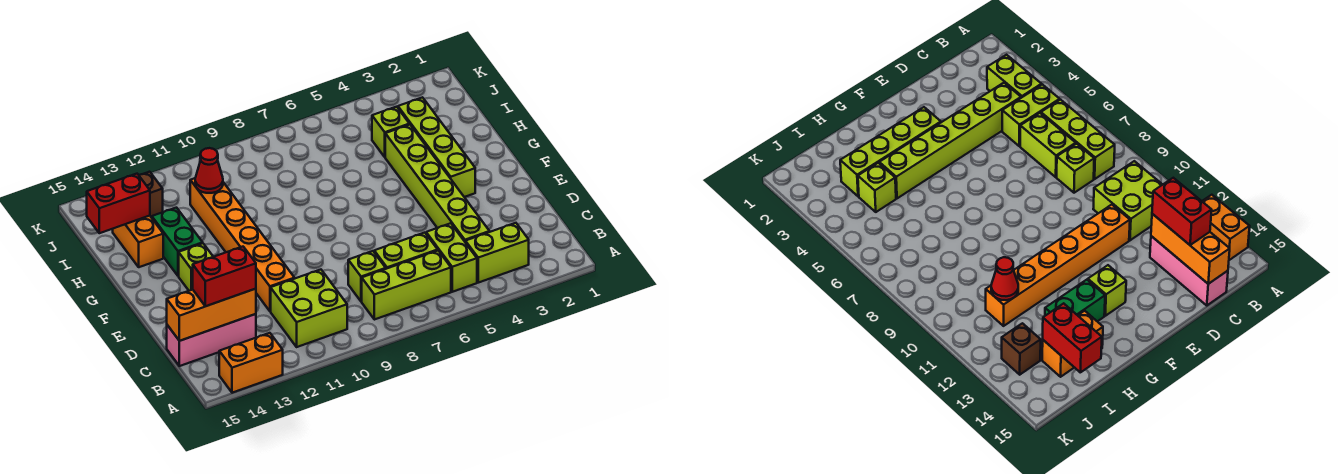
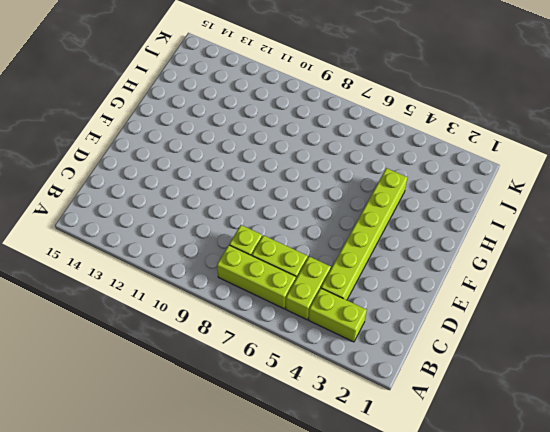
none -> orange brick A13:A14 level 1
none -> lime brick B10:C11 level 1
none -> pink brick C13:C15 level 1

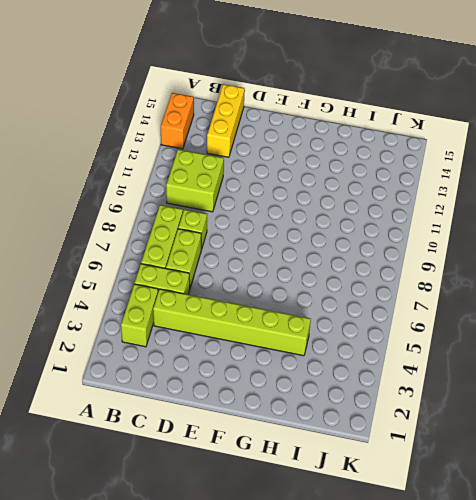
yellow brick C13:C15 level 1 -> pink brick C13:C15 level 1
none -> orange brick D11:I11 level 1
none -> lime brick F3:I3 level 1
none -> lime brick F13 level 1

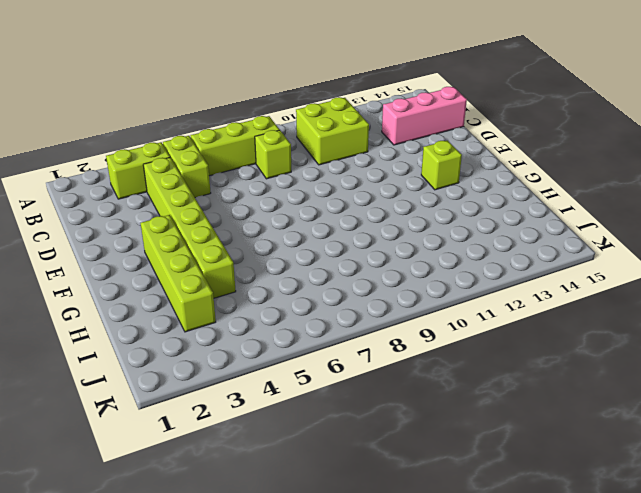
none -> orange brick A13:A14 level 1
none -> lime brick C6:C7 level 1
none -> orange brick D11:I11 level 1

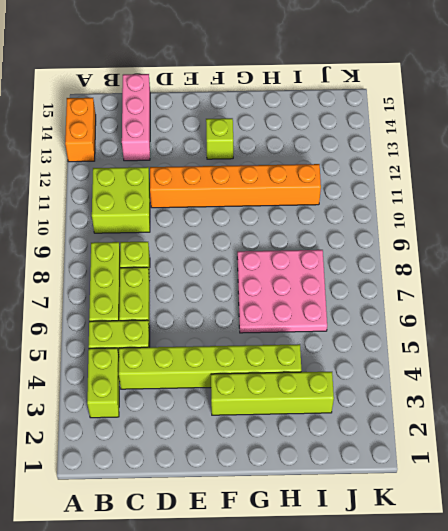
pink plate G6:I8 level 1 -> none
none -> green brick G13:H13 level 1
none -> orange brick H14:I14 level 1
none -> lime brick I4 level 1

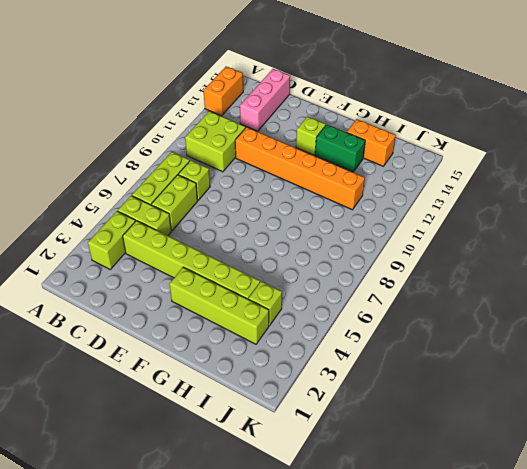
none -> brown brick J13 level 1
none -> orange brick C13:C15 level 2
none -> red cone I11 level 2

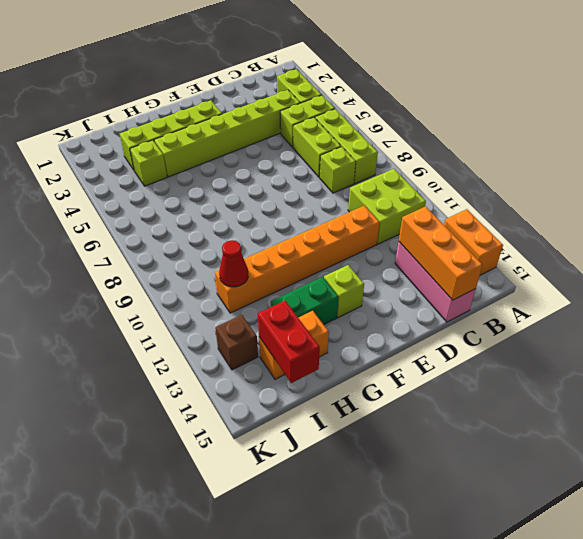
none -> red brick C13:C14 level 3

